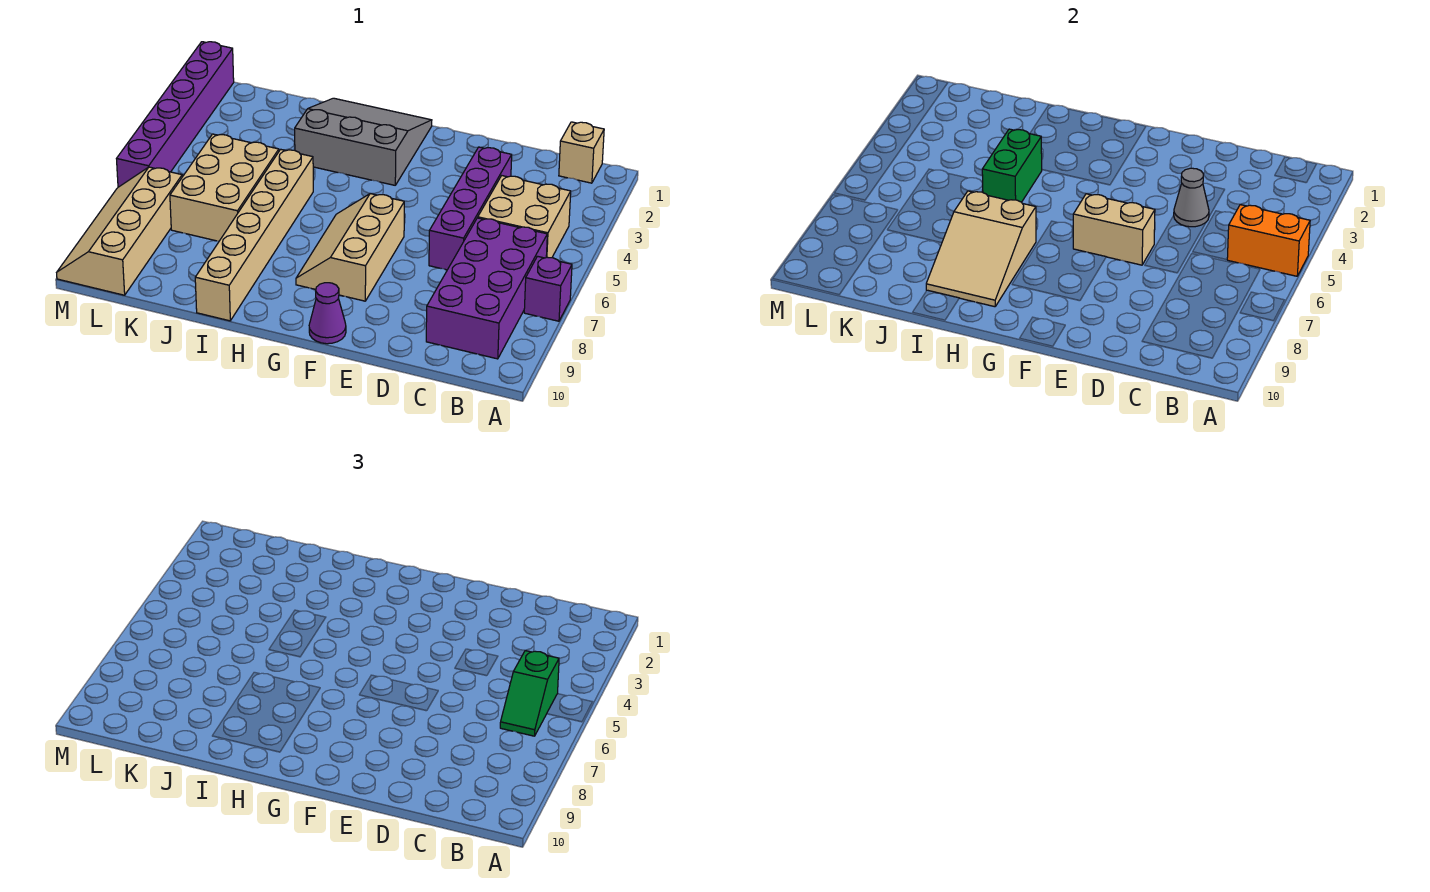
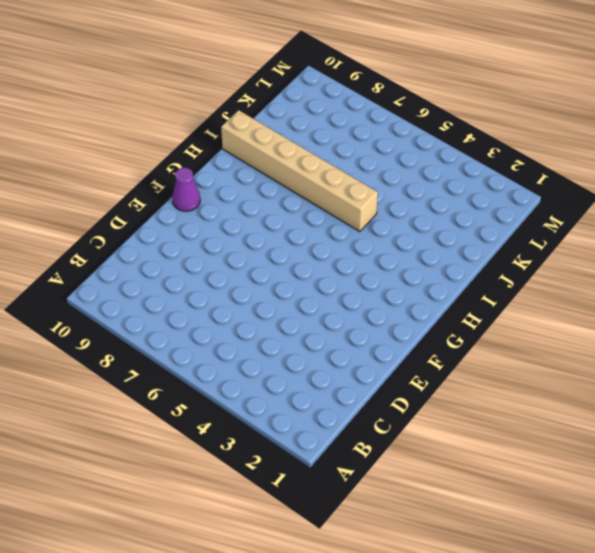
none -> purple brick A7 level 1
none -> tan brick B1 level 1
none -> tan brick B4:C5 level 1

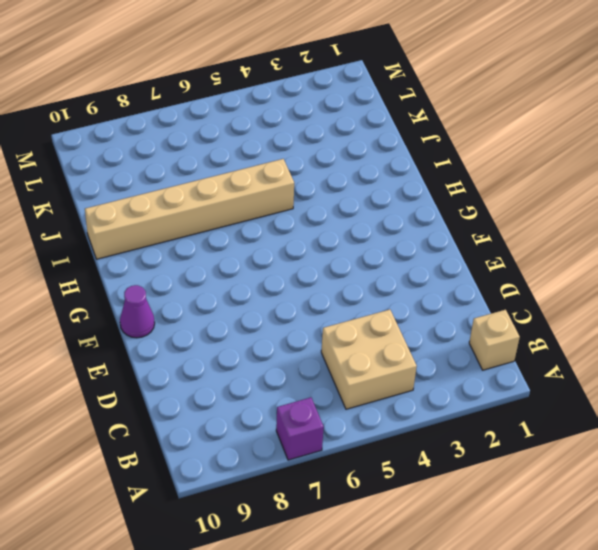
none -> purple brick B6:C9 level 1
none -> purple brick D3:D6 level 1
none -> tan slope F6:G8 level 1 top F

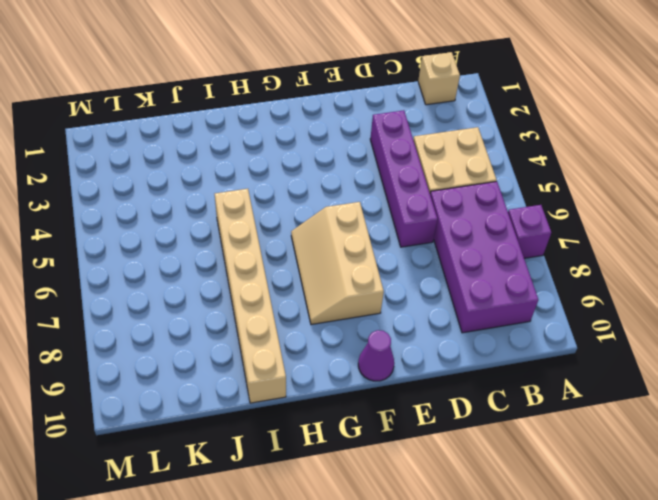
none -> grey slope G1:I3 level 1 top 3
none -> tan brick J5:K7 level 1
none -> tan slope L7:M10 level 1 top L

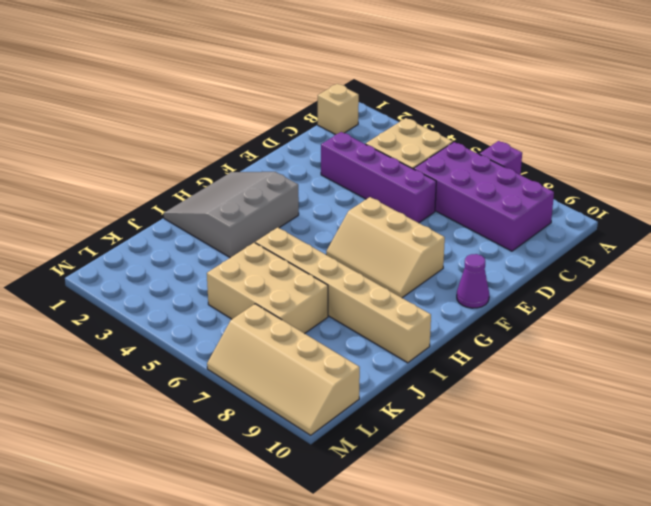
none -> purple brick M1:M6 level 1
none -> orange brick A5:B5 level 2
none -> grey cone D4 level 2

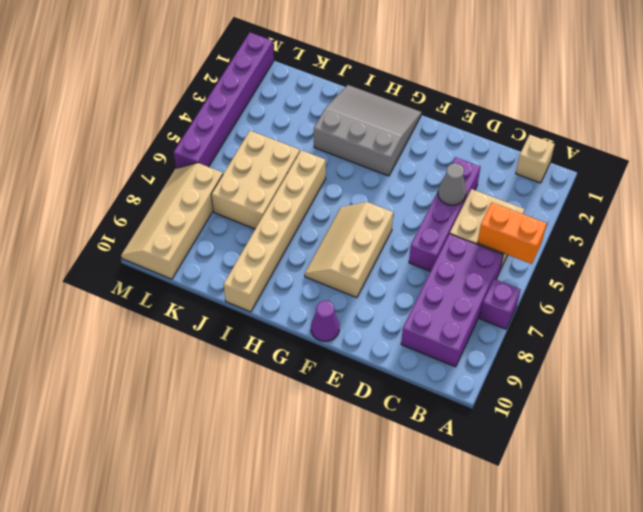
none -> tan brick E6:F6 level 2
none -> tan slope H7:I9 level 2 top 7
none -> green brick I4:I5 level 2

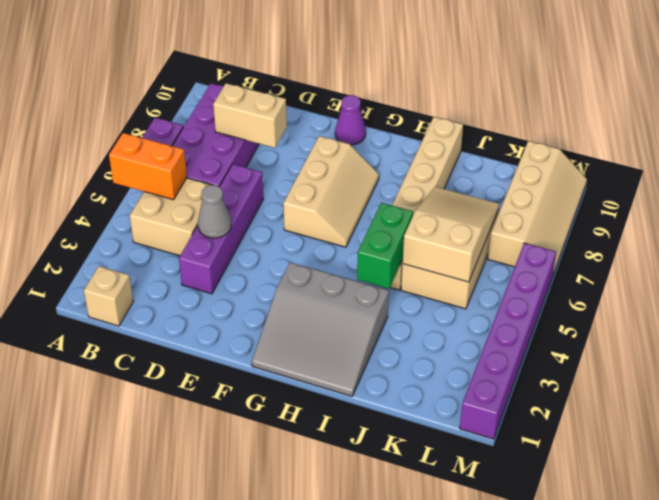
tan brick C8:D8 level 2 -> tan brick E6:F6 level 2
tan slope J5:K7 level 2 top 5 -> tan slope H7:I9 level 2 top 7
none -> green slope B5:B6 level 3 top 5

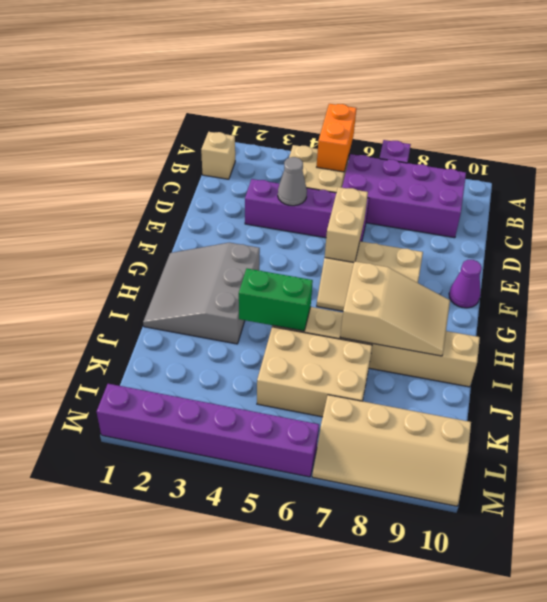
none -> green slope B5:B6 level 3 top 5

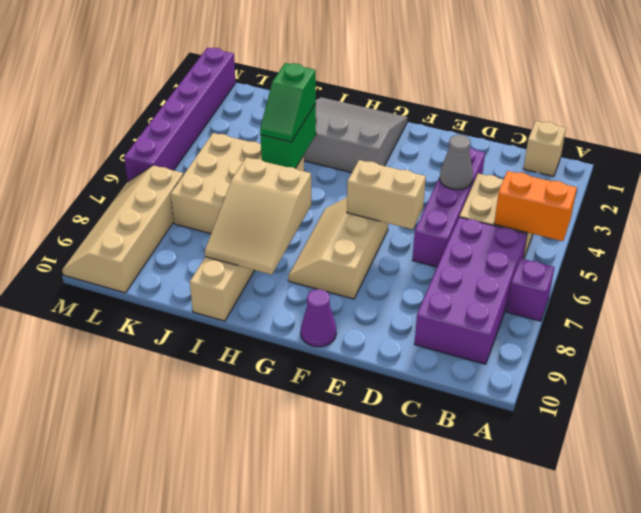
green slope I4:I5 level 3 top 4 -> green slope B5:B6 level 3 top 5

